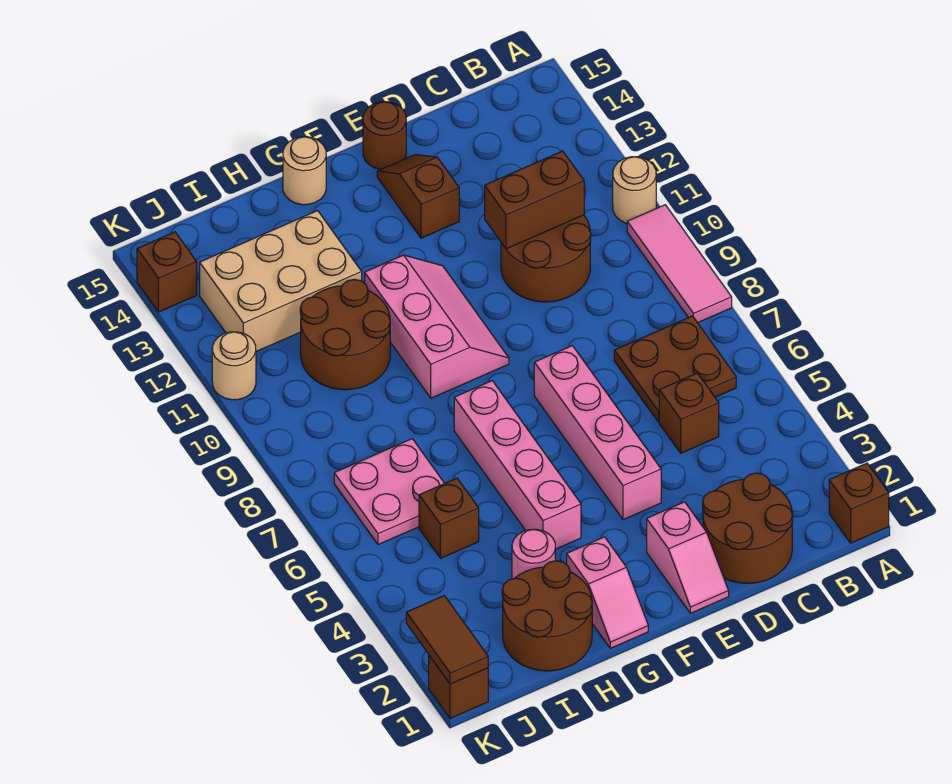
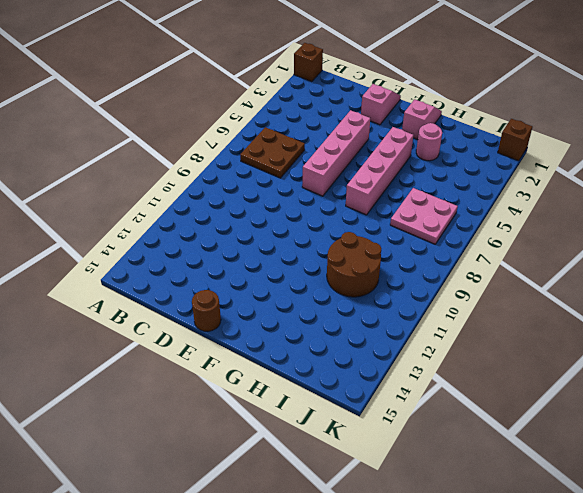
none -> pink tile A8:A10 level 1
none -> tan round brick A11 level 1
none -> brown round brick C1:D2 level 1

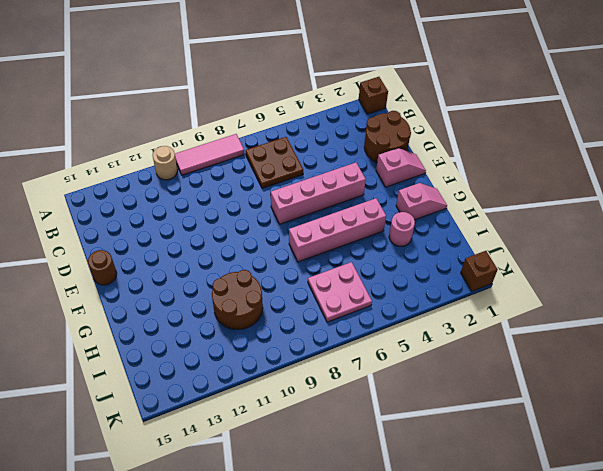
none -> brown brick C5 level 1
none -> brown round brick C10:D11 level 1
none -> brown slope E13:E14 level 1 top 13

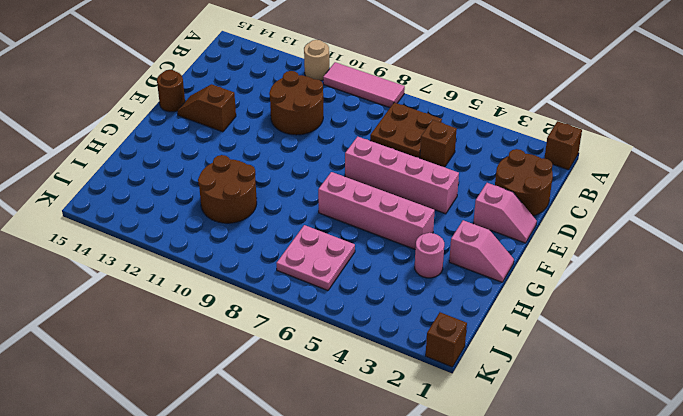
none -> pink slope F9:G11 level 1 top G
none -> tan round brick G15 level 1
none -> brown round brick H1:I2 level 1

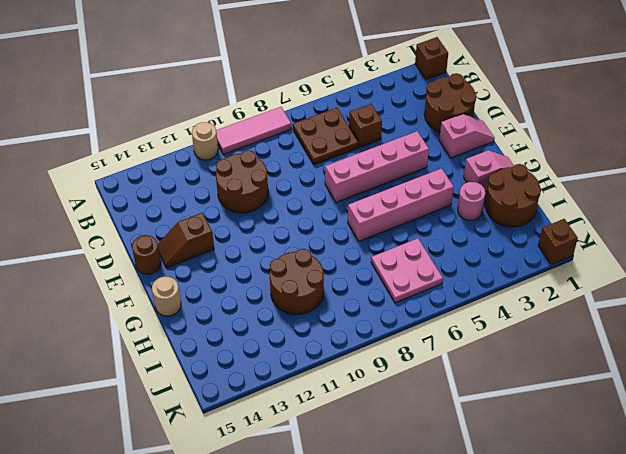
none -> pink slope F9:G11 level 1 top G
none -> tan brick H12:J13 level 1
none -> brown brick I5 level 1

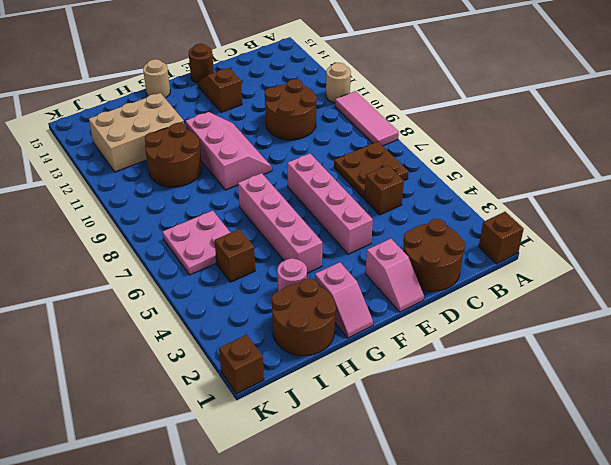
none -> tan round brick K11 level 1
none -> brown brick K14 level 1
none -> brown brick C11:D11 level 2

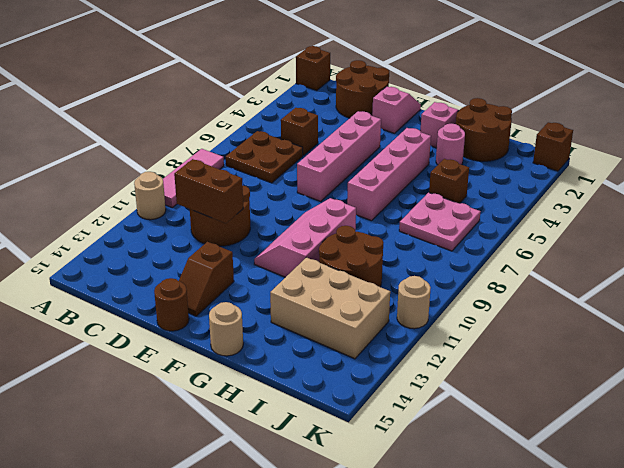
none -> brown brick K14 level 1
none -> brown tile K1:K2 level 2

